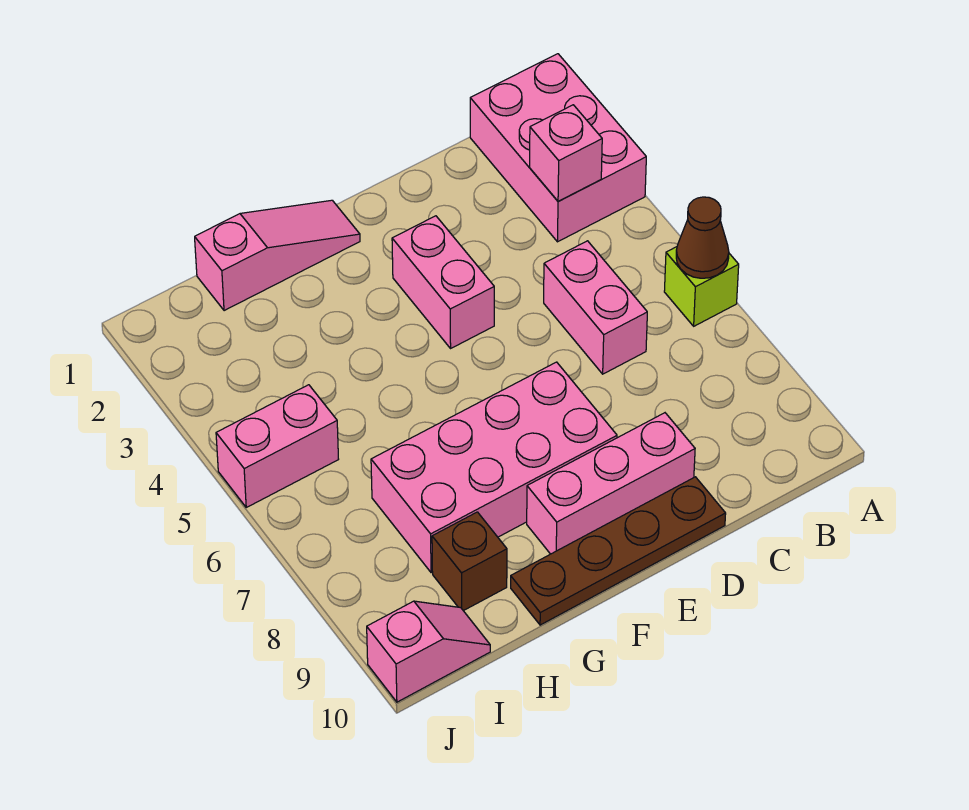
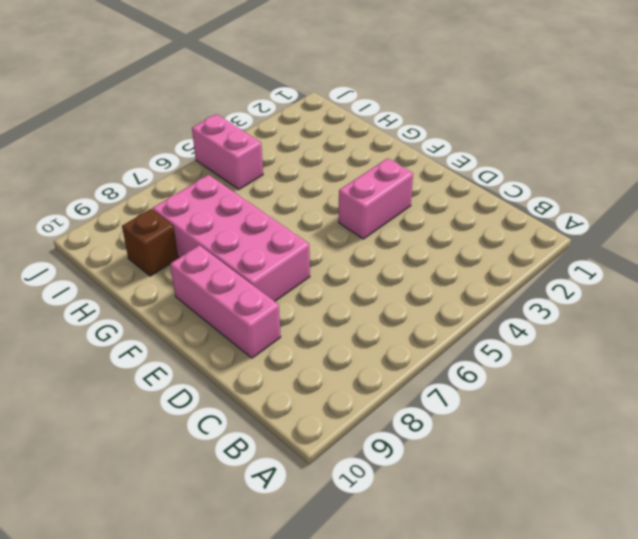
none -> pink brick A1:B3 level 1
none -> lime brick A6 level 1
none -> pink brick C5:C6 level 1

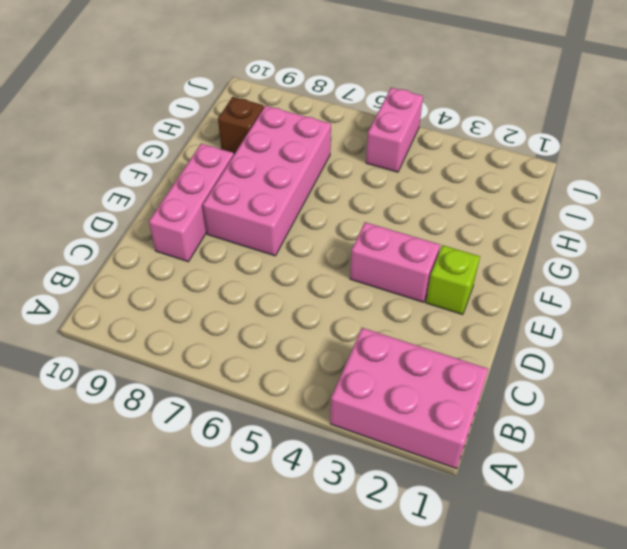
lime brick E2 level 1 -> lime brick A6 level 1
none -> pink brick C5:C6 level 1
none -> brown plate D10:G10 level 1
none -> pink slope F1:H1 level 1 top H

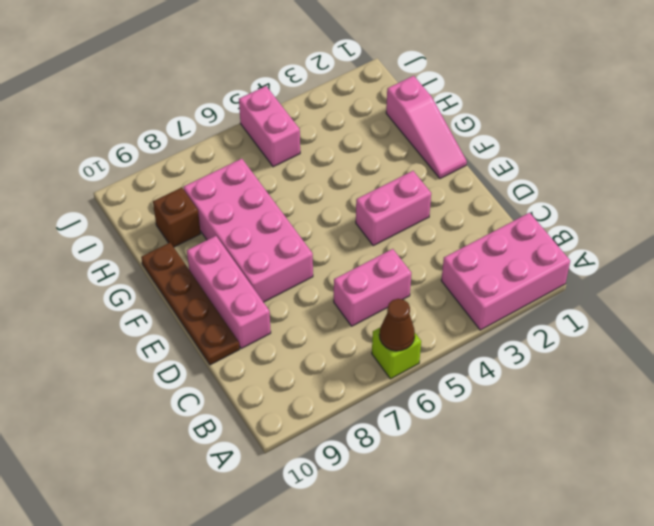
none -> pink slope I10:J10 level 1 top J
none -> pink brick B3 level 2

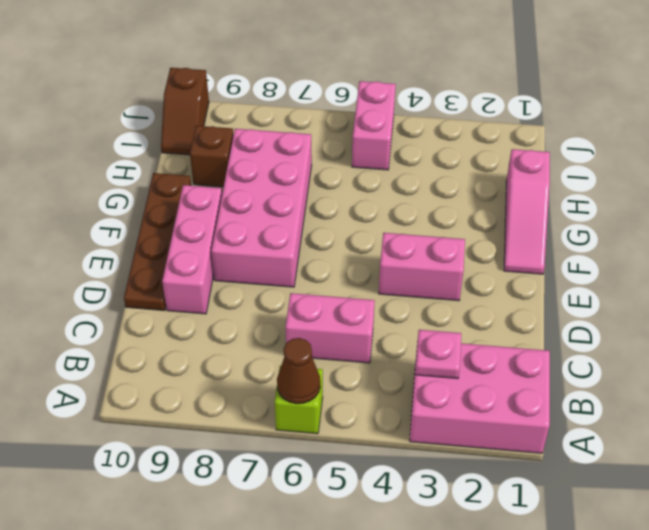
pink plate B3 level 2 -> pink brick B3 level 2
brown slope I10:J10 level 1 top J -> pink slope I10:J10 level 1 top J

